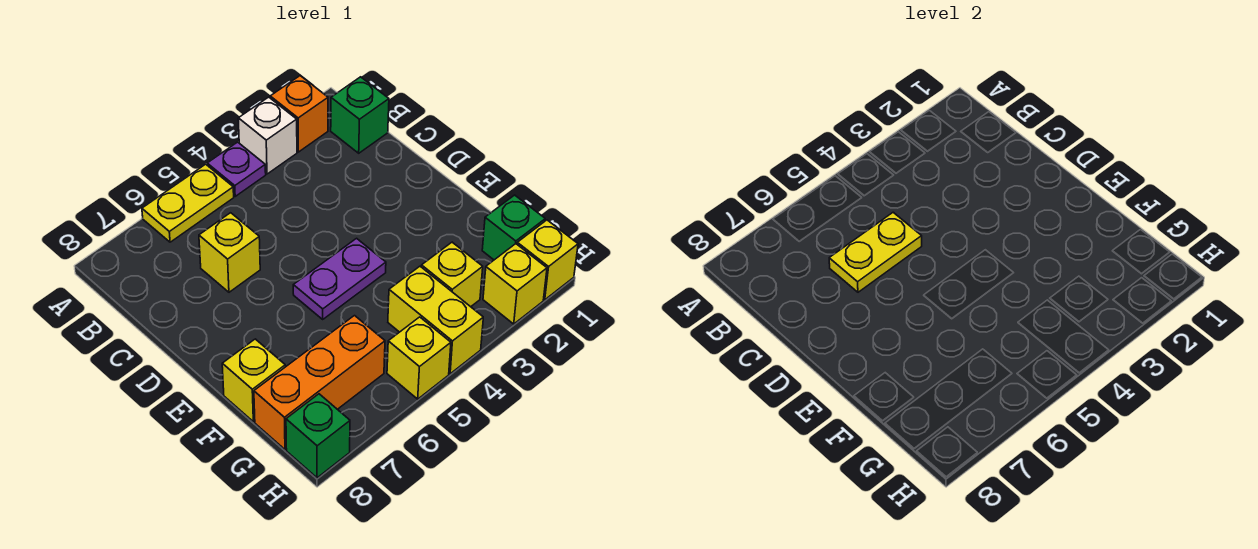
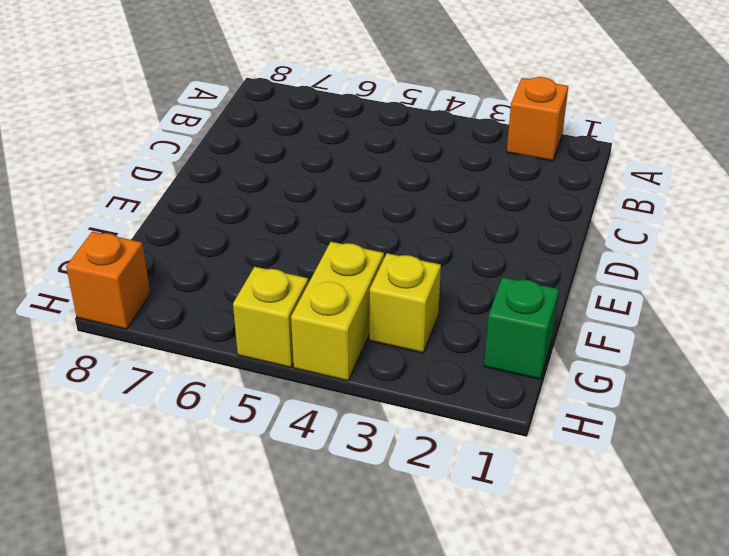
orange brick H8 level 1 -> green brick H8 level 1
none -> white brick A3 level 1
none -> purple plate A4 level 1
none -> yellow plate A5:A6 level 1

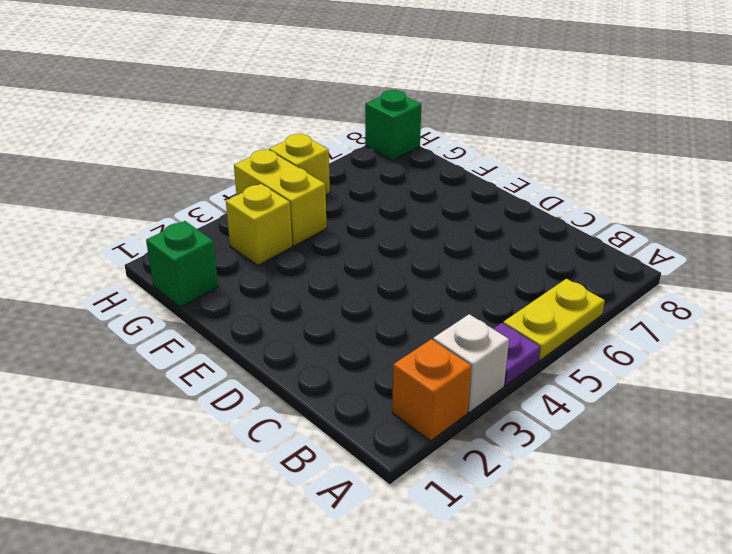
none -> green brick B1 level 1
none -> yellow brick C6 level 1
none -> purple plate E4:E5 level 1

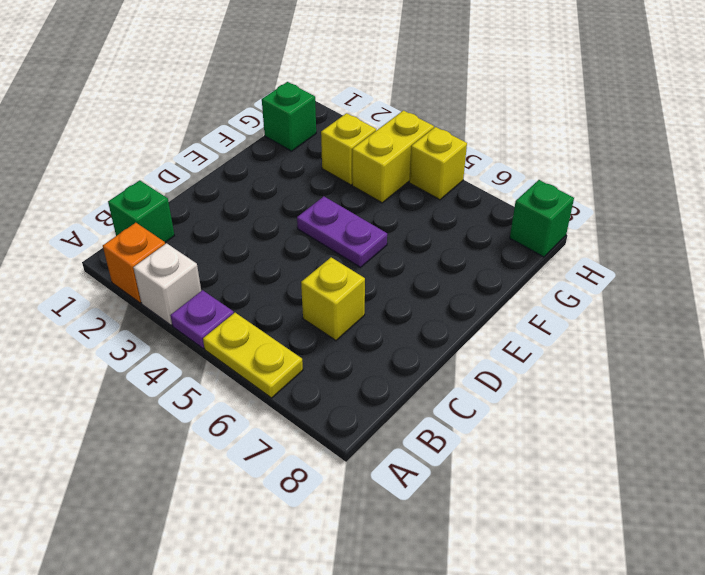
none -> yellow brick F8 level 1
none -> orange brick G6:G8 level 1
none -> yellow brick H1 level 1

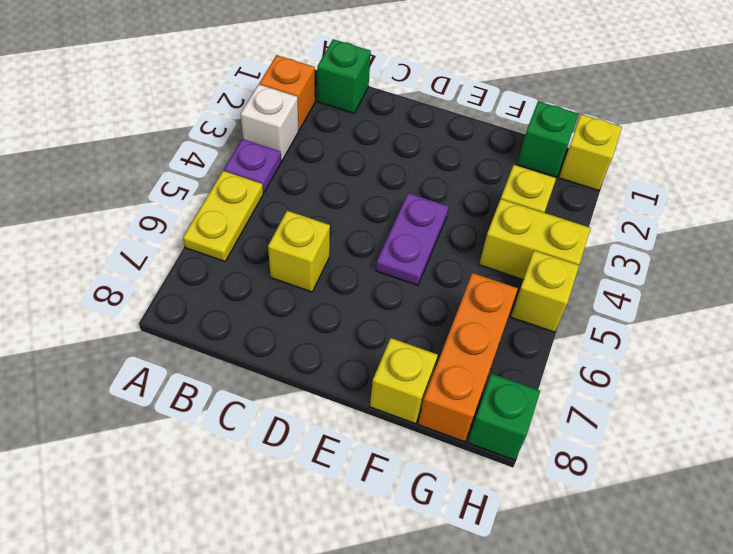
none -> yellow brick H2 level 1
none -> yellow plate C5:C6 level 2

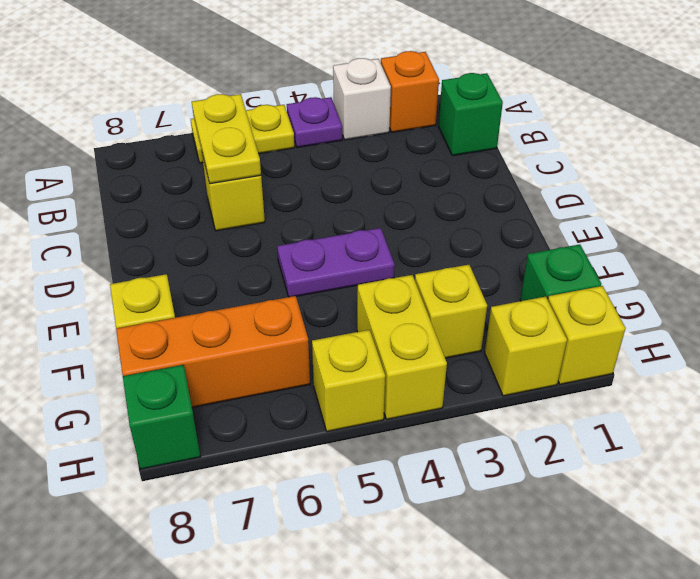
yellow plate B6:C6 level 2 -> yellow plate C5:C6 level 2

